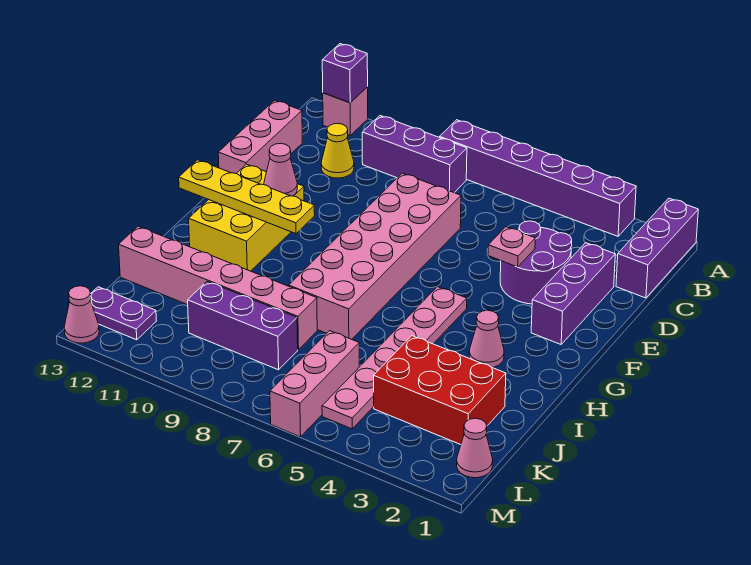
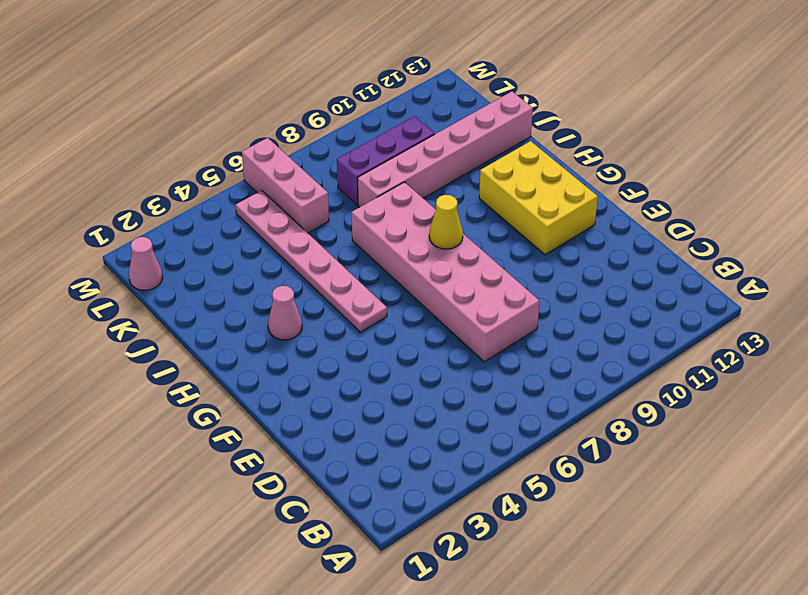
yellow cone G8 level 2 -> yellow cone C11 level 1
none -> purple brick A1:C1 level 1
none -> purple brick A3:A8 level 1
none -> pink brick A12 level 1

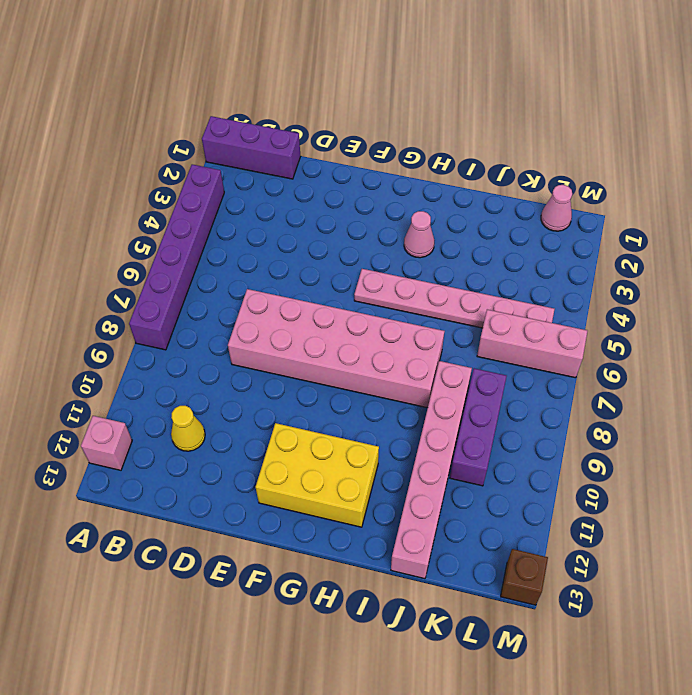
brown brick M13 level 1 -> pink cone M13 level 1
none -> purple brick B8:B10 level 1
none -> pink brick C13:E13 level 1
none -> purple brick D2:F2 level 1

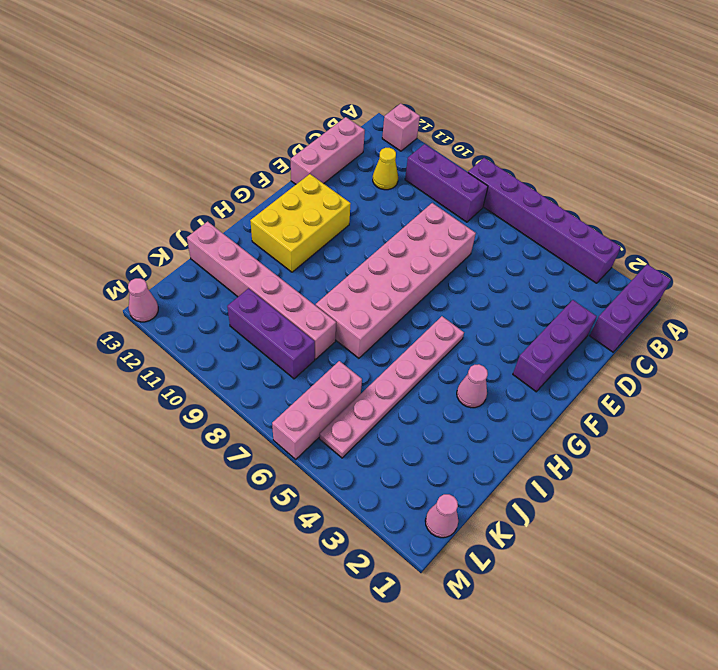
none -> purple round brick D3:E4 level 1
none -> red brick J2:K4 level 1
none -> purple plate L12:L13 level 1

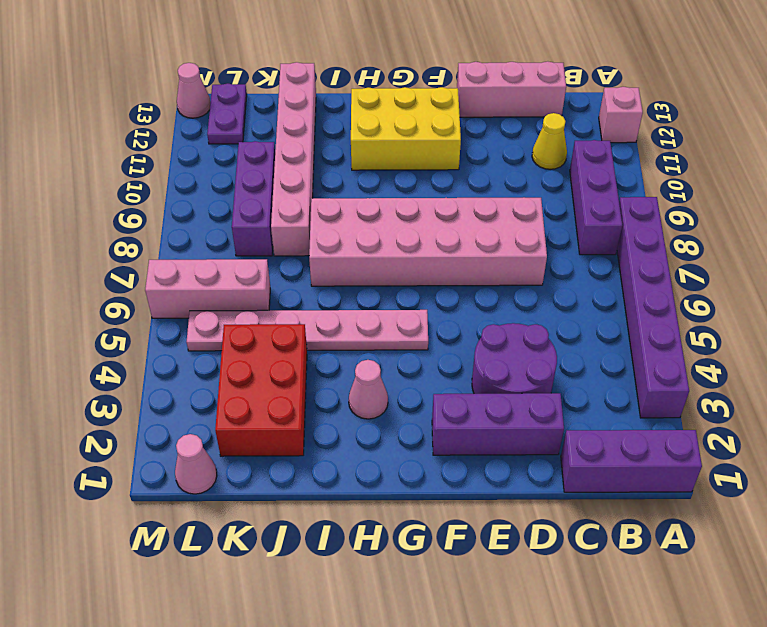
none -> purple brick A12 level 2
none -> pink plate E4 level 2
none -> pink cone F11 level 2

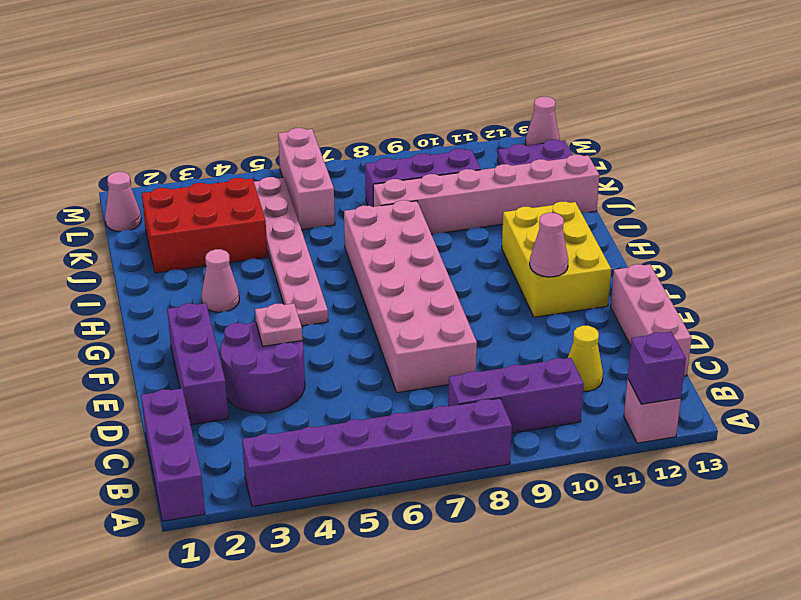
none -> yellow plate G10:G13 level 2

